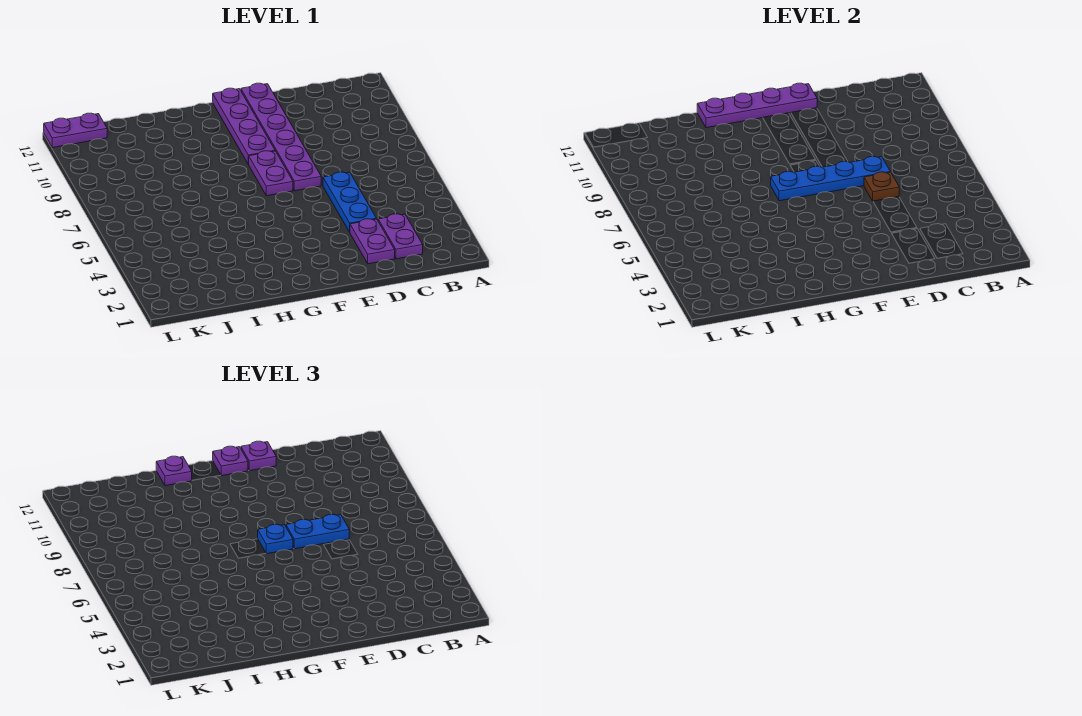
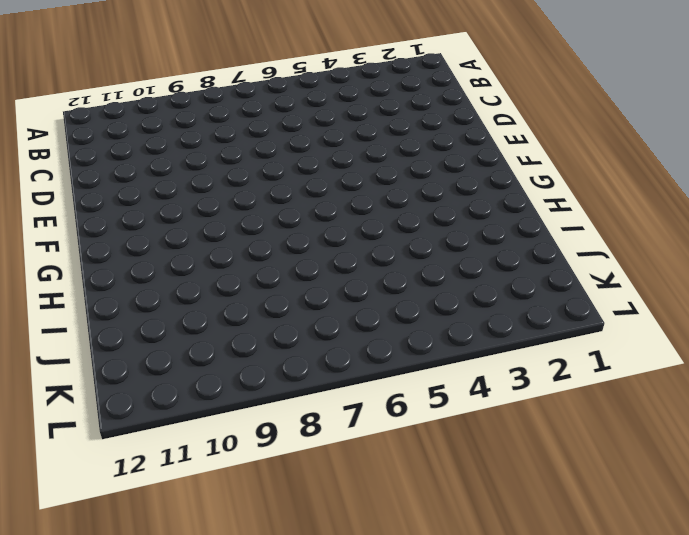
none -> purple plate C2:C3 level 1
none -> purple plate D2:D3 level 1
none -> blue plate D4:D6 level 1

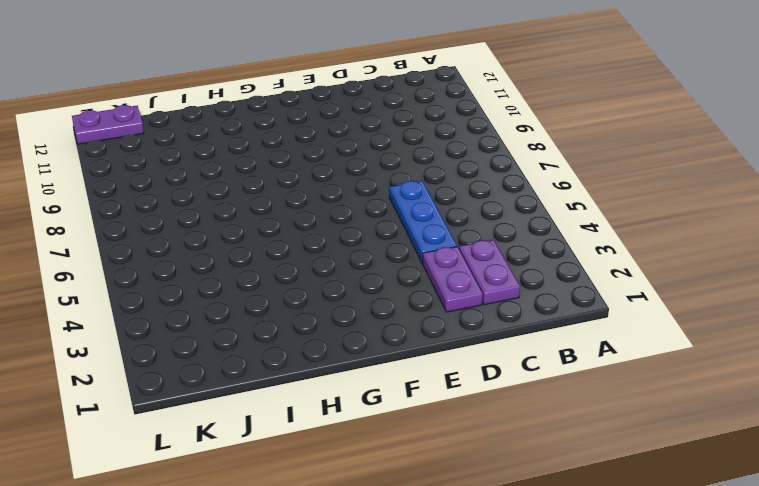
none -> purple plate E7:E12 level 1
none -> purple plate F7:F8 level 1
none -> purple plate F9:F12 level 1

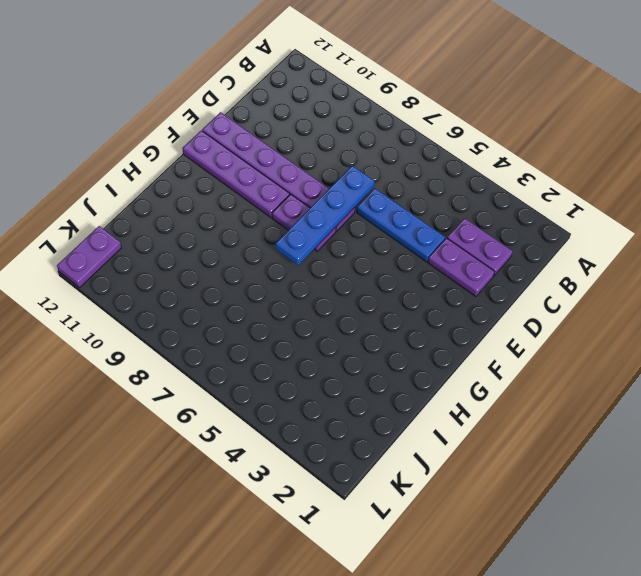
none -> brown plate D6 level 2
none -> purple plate E12:H12 level 2
none -> blue plate D7:E7 level 3

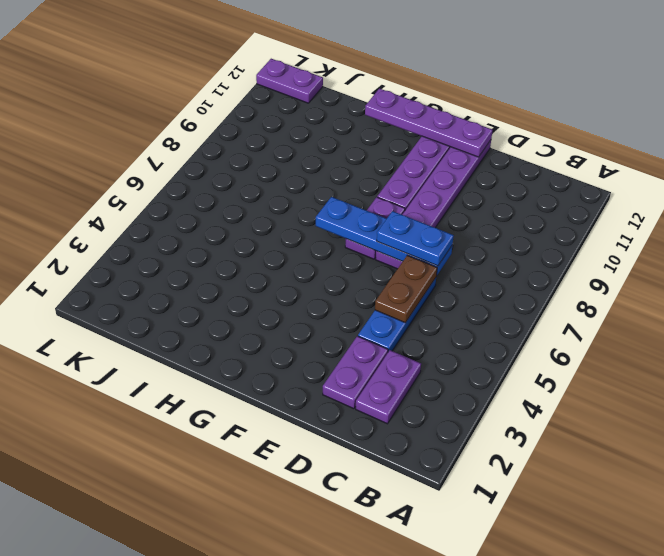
brown plate D5:D6 level 2 -> brown plate D6 level 2
none -> purple plate E12 level 3
none -> blue plate F7 level 3
none -> purple plate F12 level 3

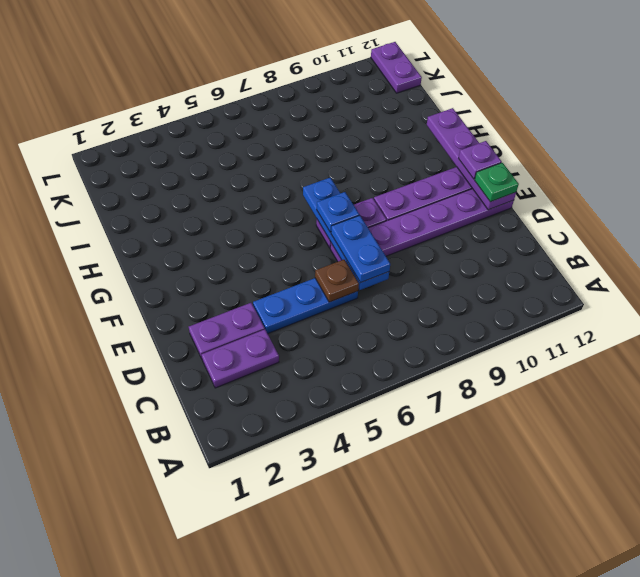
green plate E12 level 3 -> purple plate E12 level 3
none -> purple plate H12 level 3

